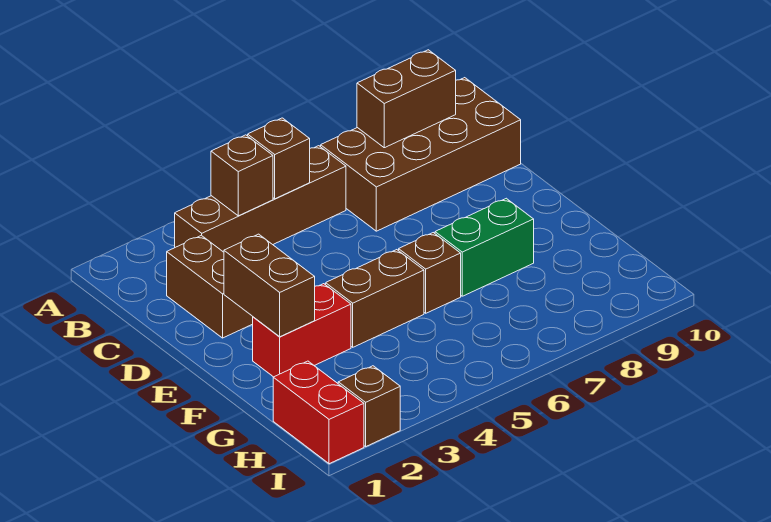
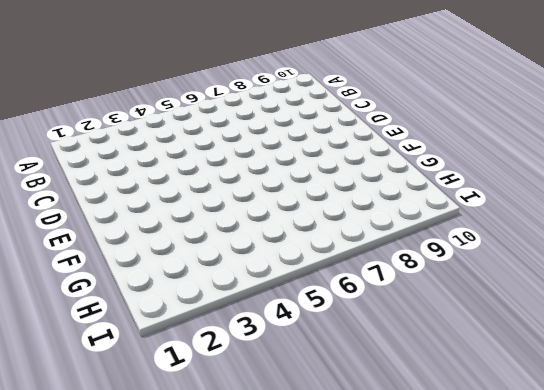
none -> brown brick B3:B6 level 1
none -> brown brick B7:C10 level 1
none -> brown brick C2:D2 level 1

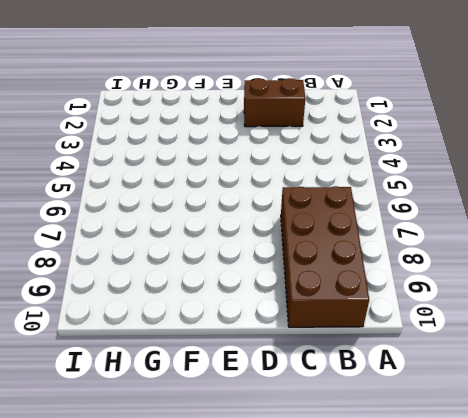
none -> brown brick B3:B6 level 1
none -> red brick F2:F3 level 1
none -> brown brick F4:F5 level 1

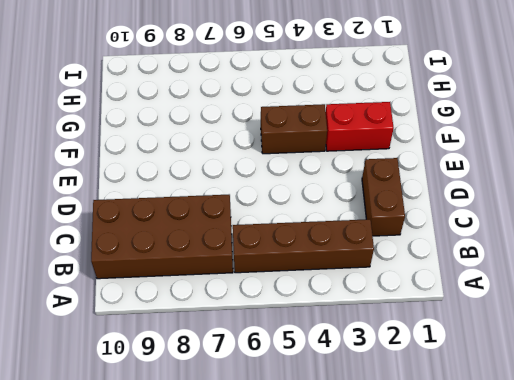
none -> brown brick F6 level 1
none -> green brick F7:F8 level 1
none -> red brick H1:I1 level 1

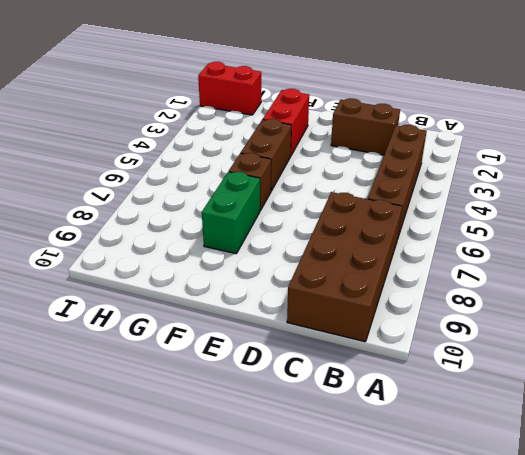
none -> brown brick I2 level 1
none -> brown brick B4 level 2
none -> brown brick B5 level 2

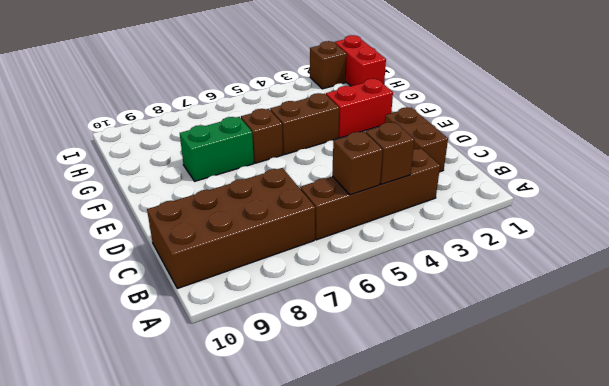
none -> brown brick B8:B9 level 2
none -> brown brick E2:F2 level 2

